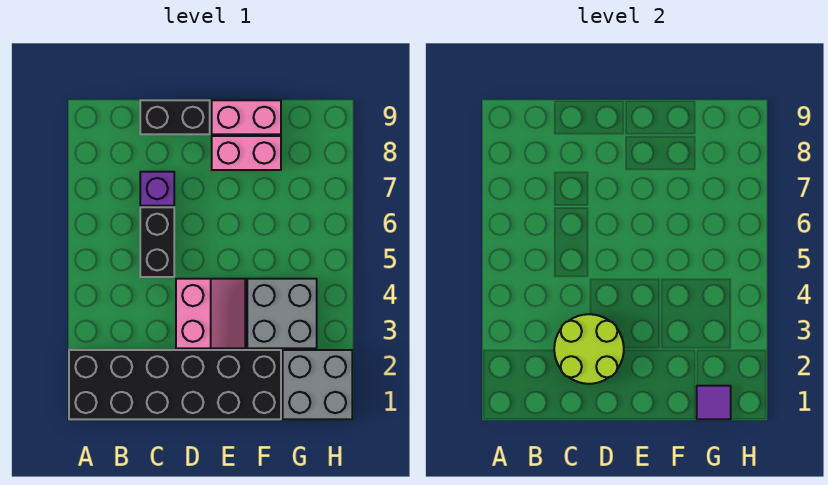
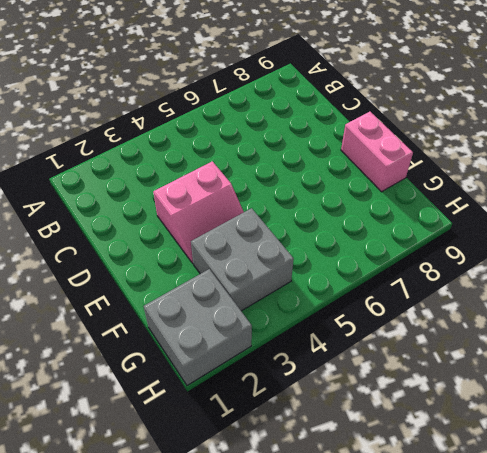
none -> black brick A1:F2 level 1
none -> black brick C5:C6 level 1

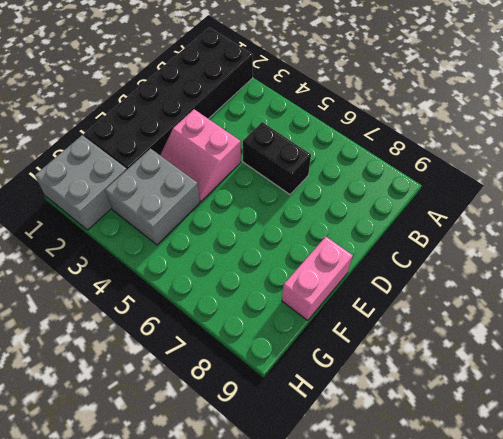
none -> purple brick C7 level 1
none -> black brick C9:D9 level 1

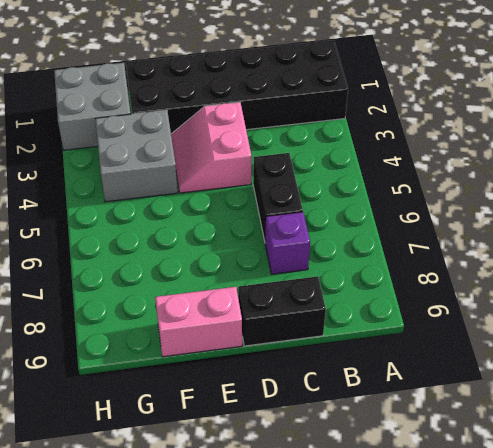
none -> pink brick E8:F8 level 1
none -> lime round brick C2:D3 level 2

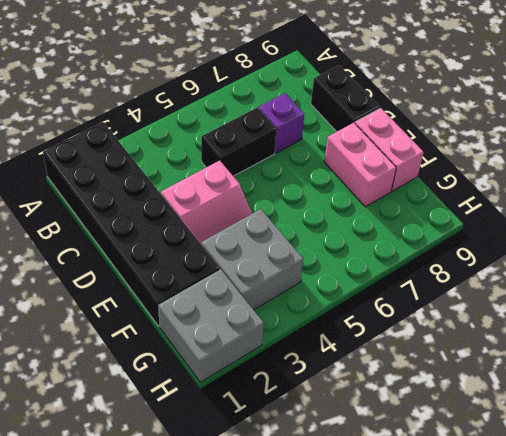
none -> lime round brick C2:D3 level 2
none -> purple tile G1 level 2

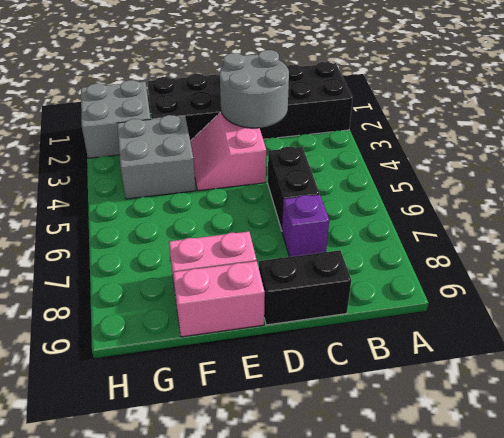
grey round brick C2:D3 level 2 -> lime round brick C2:D3 level 2
none -> purple tile G1 level 2

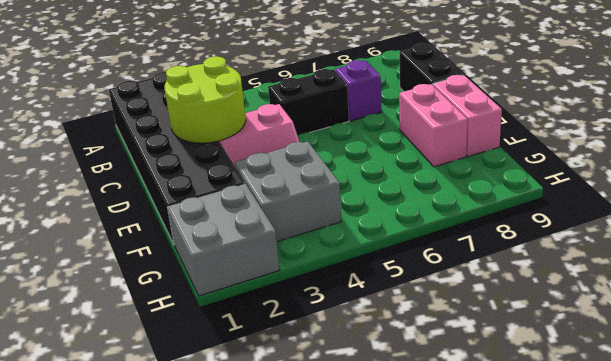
none -> purple tile G1 level 2

